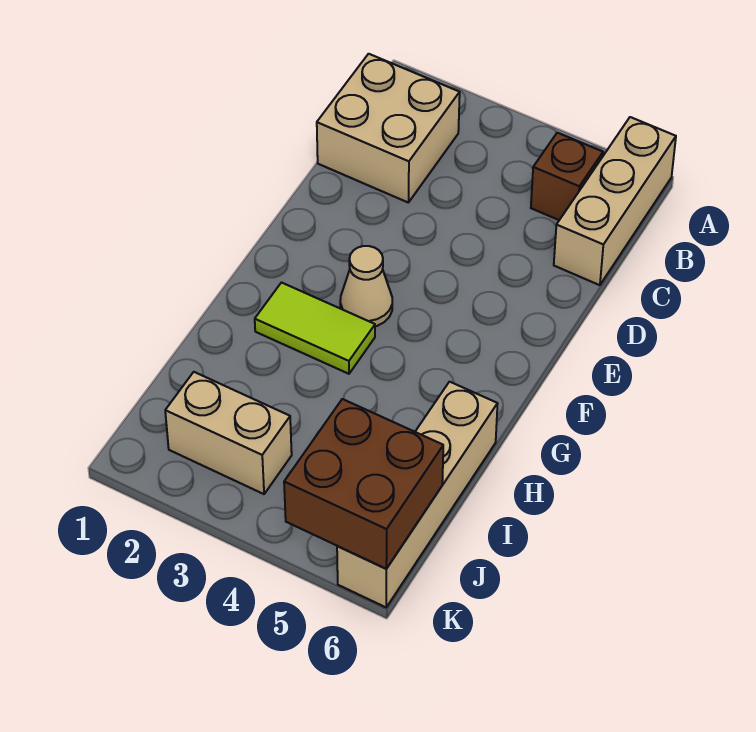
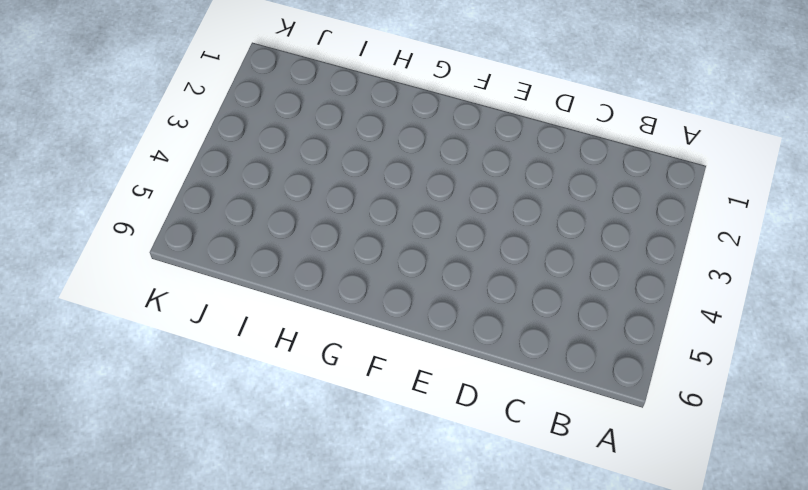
none -> tan brick A6:C6 level 1
none -> tan brick B1:C2 level 1

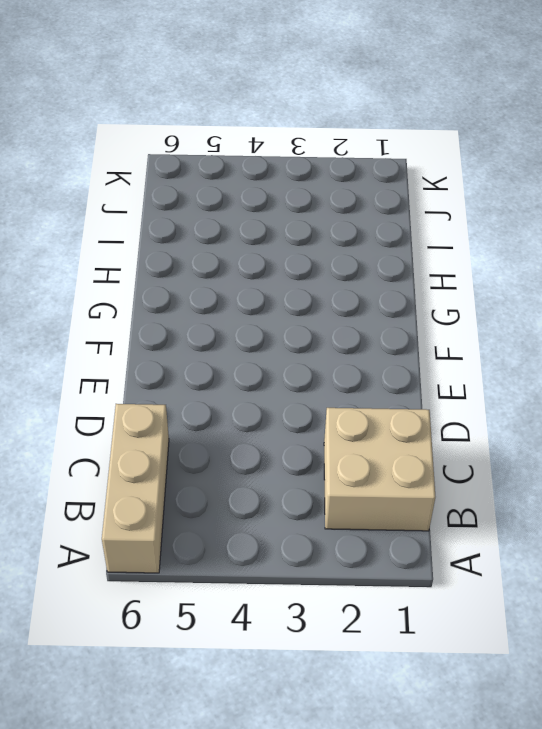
none -> brown brick B5 level 1
none -> tan cone F3 level 1

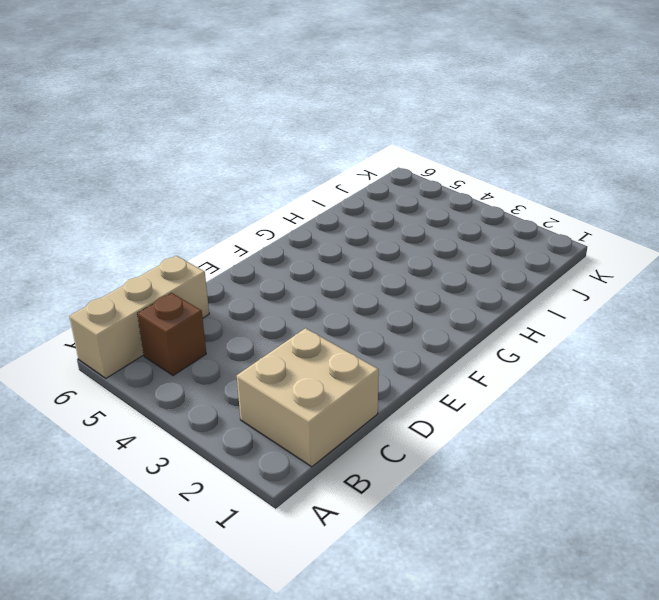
none -> tan cone F3 level 1
none -> lime tile G2:G3 level 1

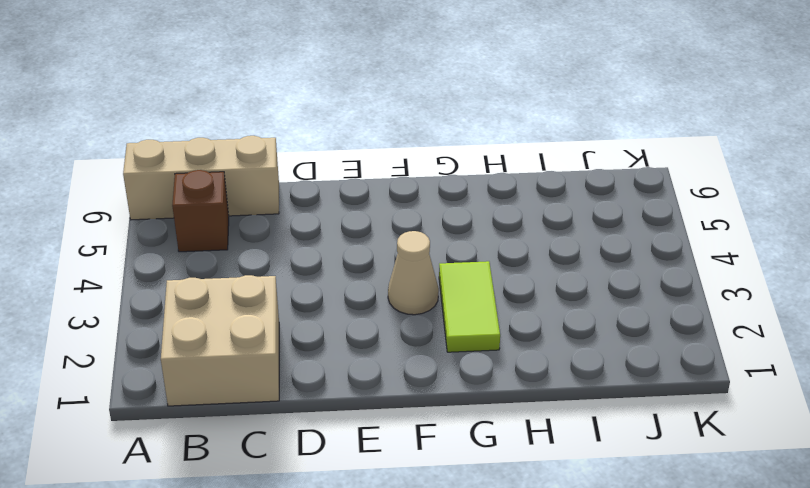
none -> tan brick H6:K6 level 1
none -> tan brick J2:J3 level 1

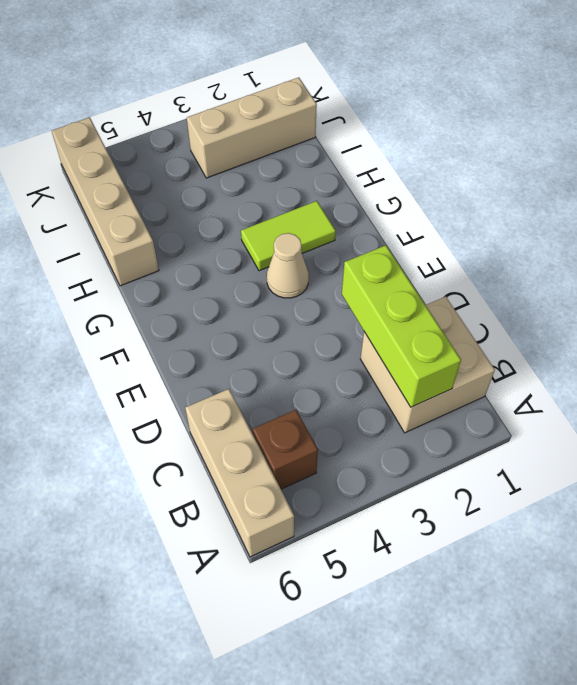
lime brick B2:D2 level 2 -> none
tan brick J1:J3 level 1 -> tan brick J2:J3 level 1
none -> brown brick J5:K6 level 2

